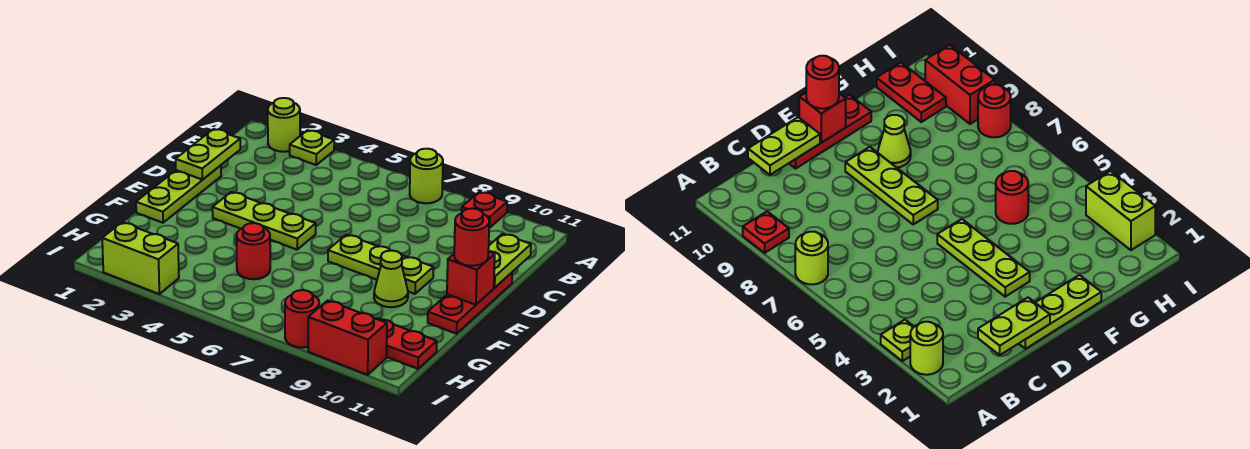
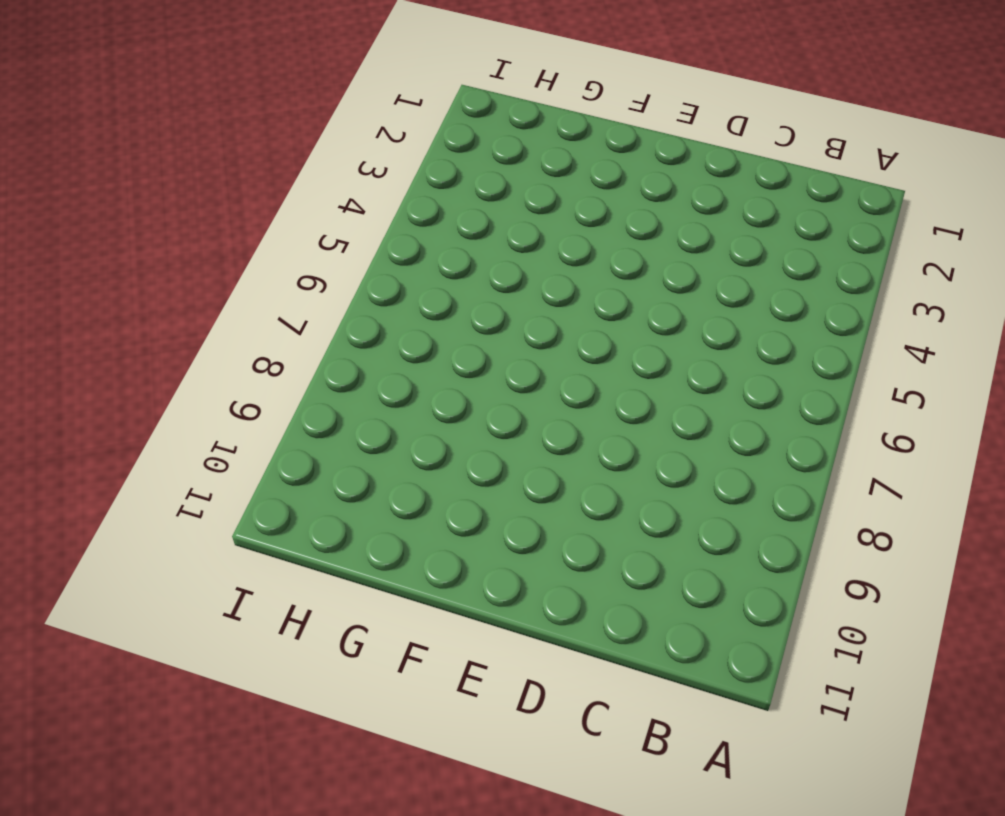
none -> lime round brick A2 level 1
none -> lime plate A3 level 1
none -> lime round brick A7 level 1

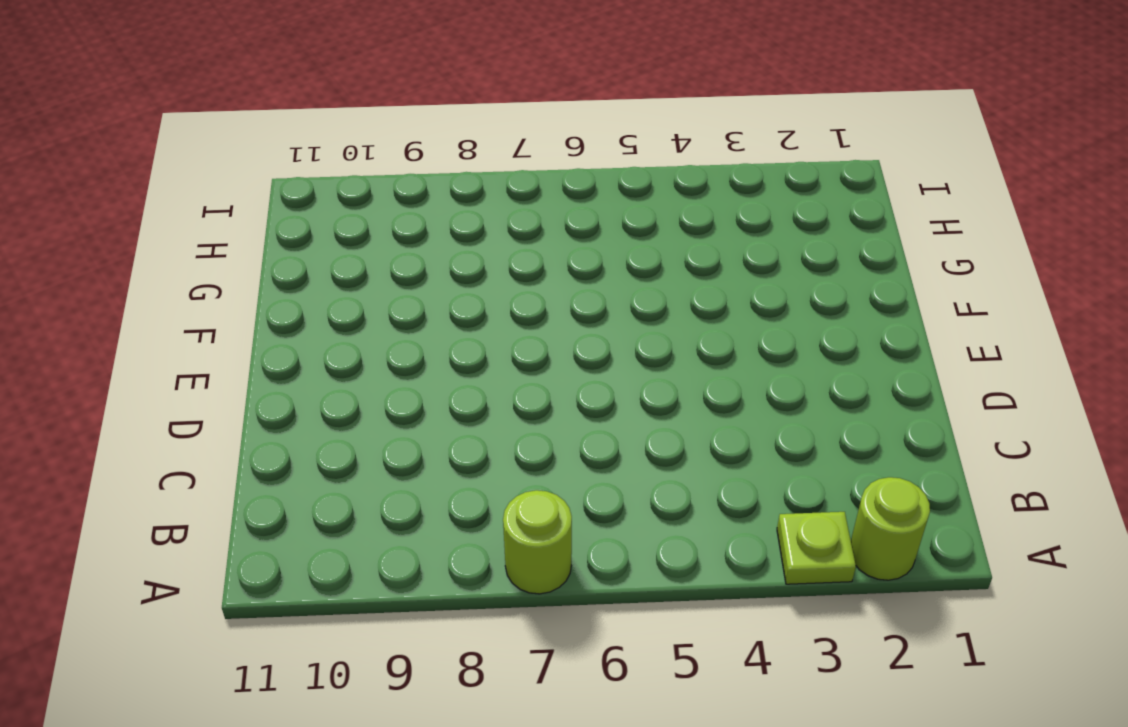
none -> red plate A9 level 1
none -> lime plate D1:F1 level 1
none -> red plate D11:F11 level 1

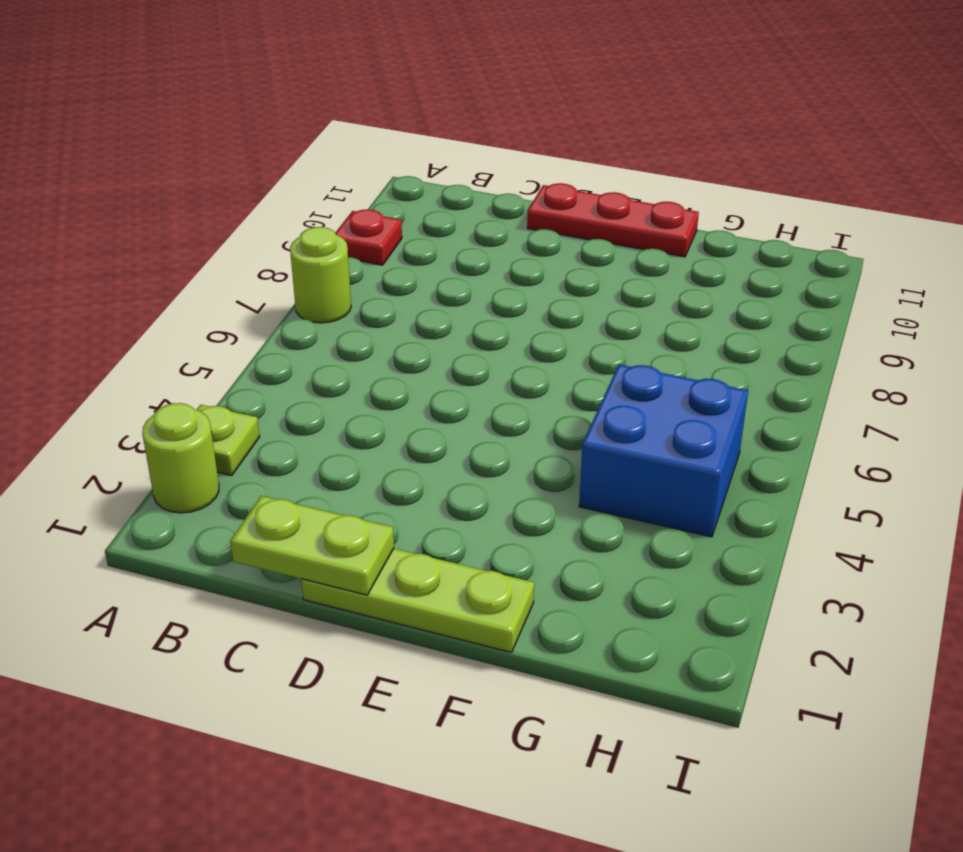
blue brick G4:H5 level 1 -> red round brick G5 level 1
none -> lime plate E3:E5 level 1
none -> lime plate E7:E9 level 1
none -> lime cone F9 level 1

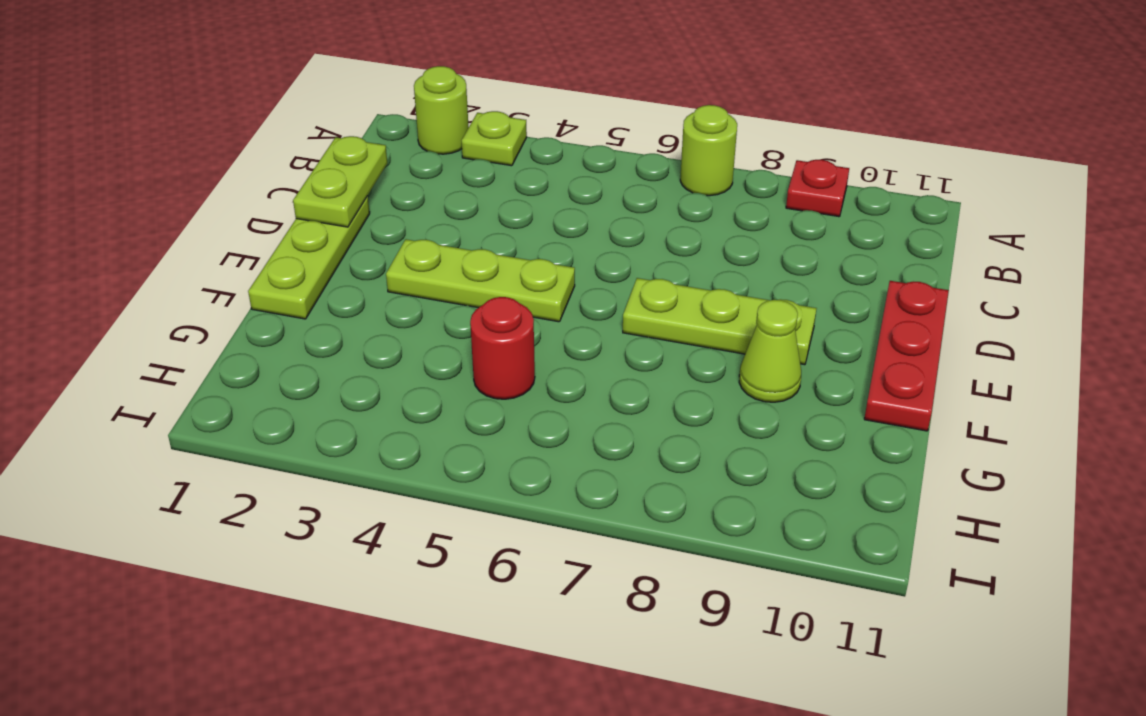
none -> red plate H10:H11 level 1
none -> lime brick I2:I3 level 1
none -> red round brick I8 level 1

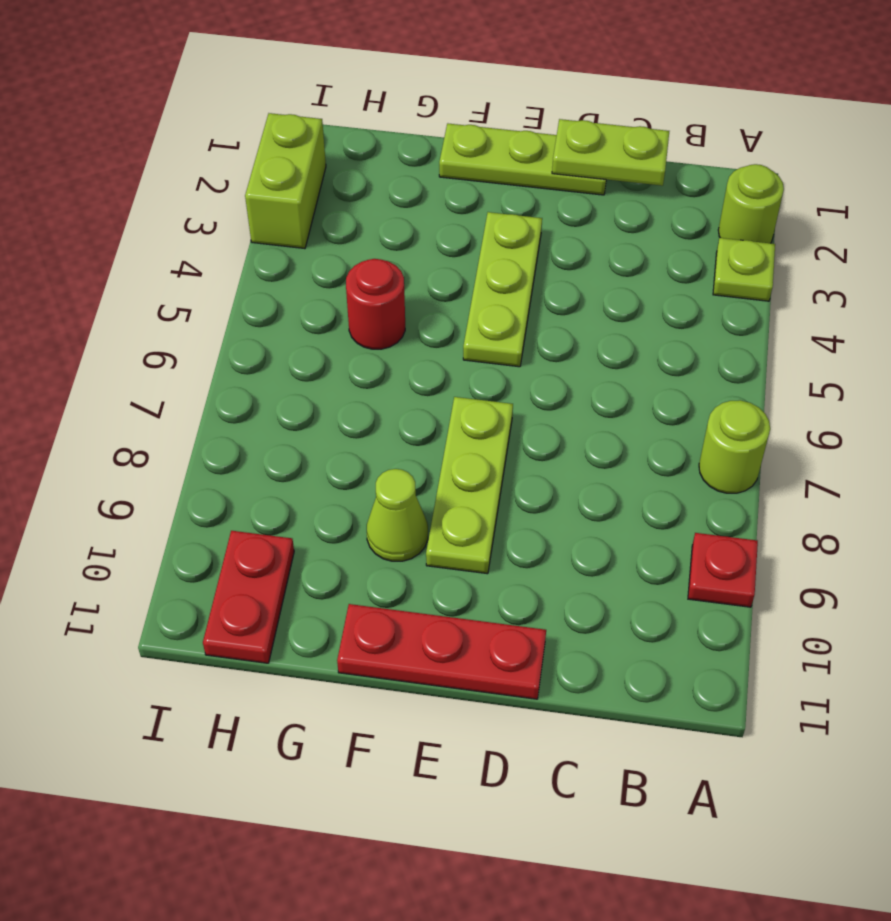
none -> red round brick I8 level 1
none -> red brick I9:I10 level 1
none -> lime plate C11:D11 level 2

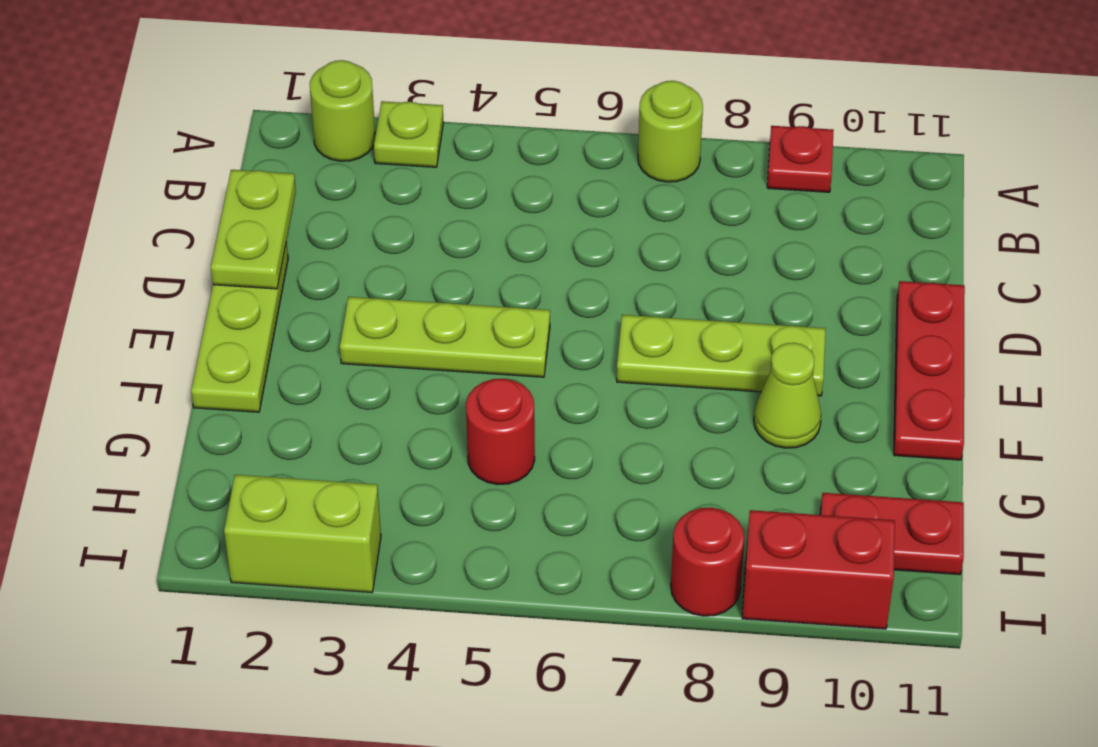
none -> lime plate C11:D11 level 2
none -> red brick E11 level 2
none -> red round brick E11 level 3

